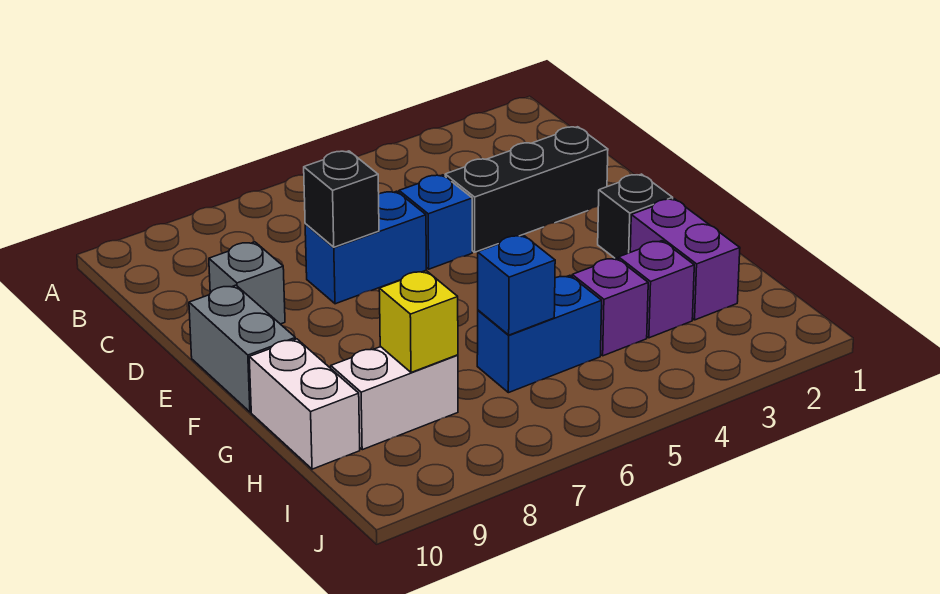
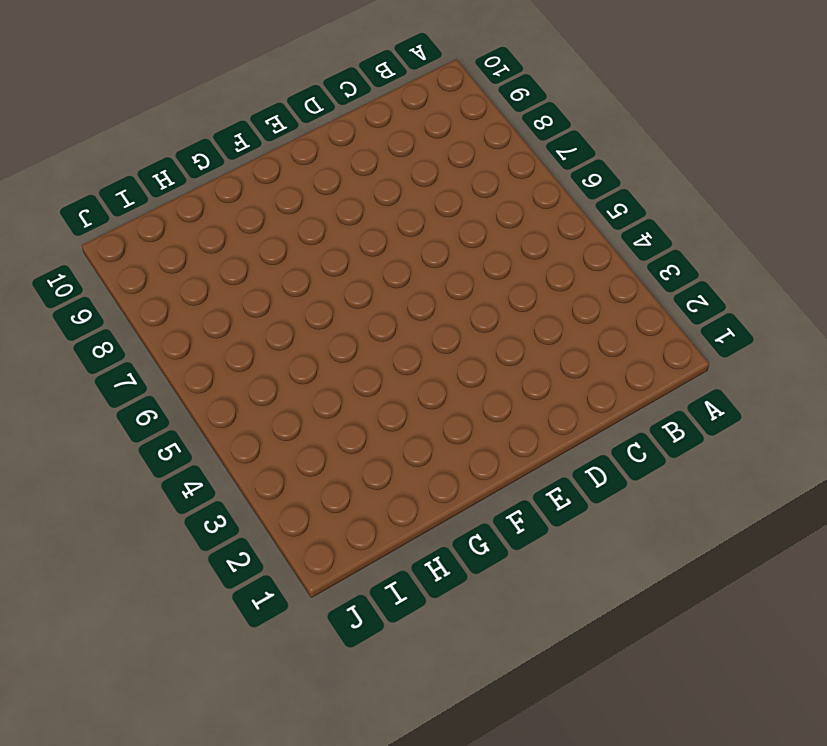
none -> black brick D2:D4 level 1
none -> blue brick D5 level 1
none -> blue brick D6:D7 level 1

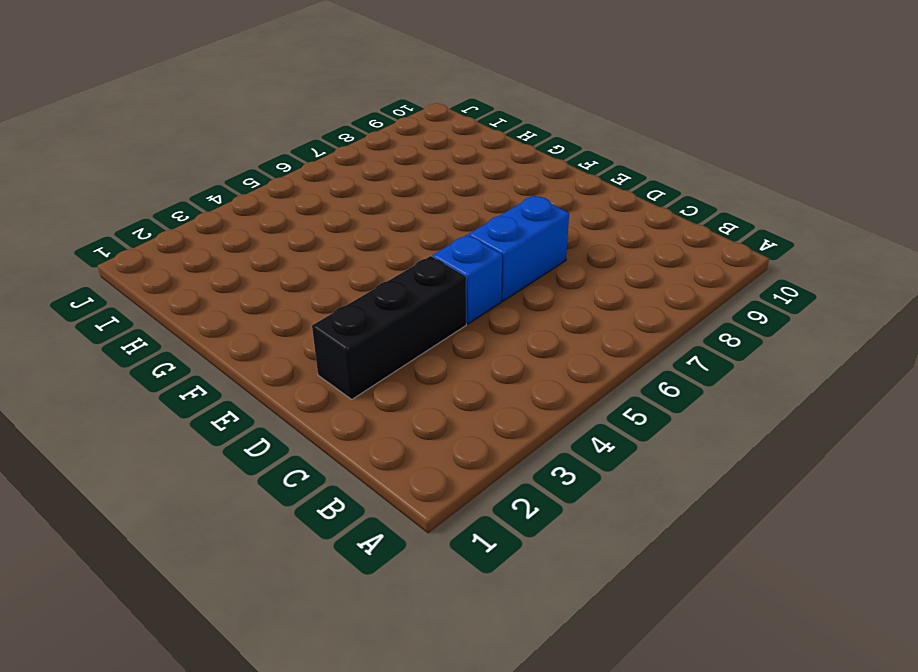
none -> grey brick D9 level 1
none -> grey brick E10:F10 level 1
none -> black brick F2 level 1

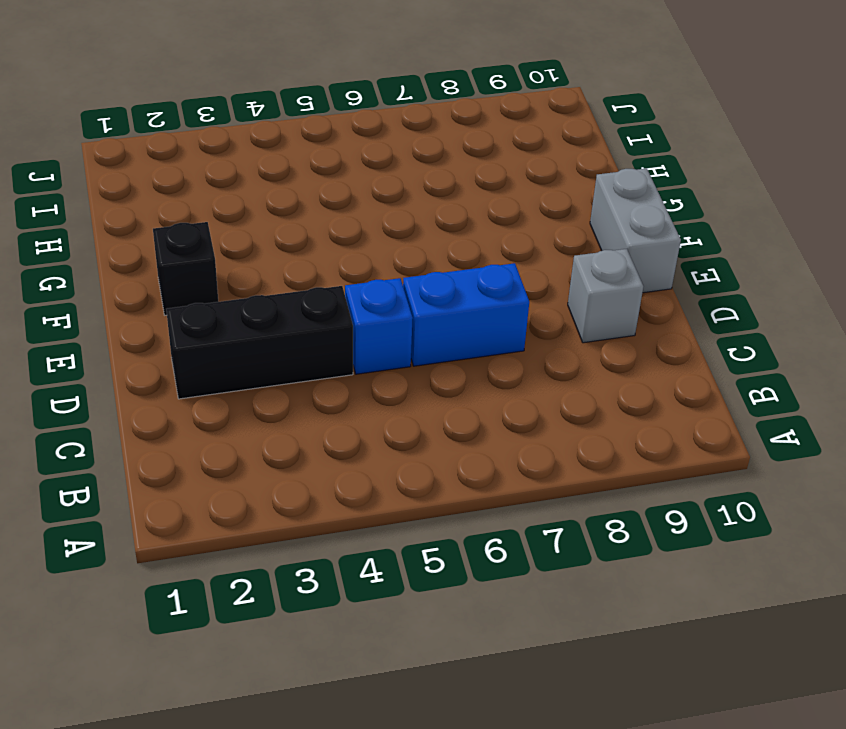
none -> purple brick G2:H2 level 1
none -> white brick G10:H10 level 1
none -> purple brick H3 level 1

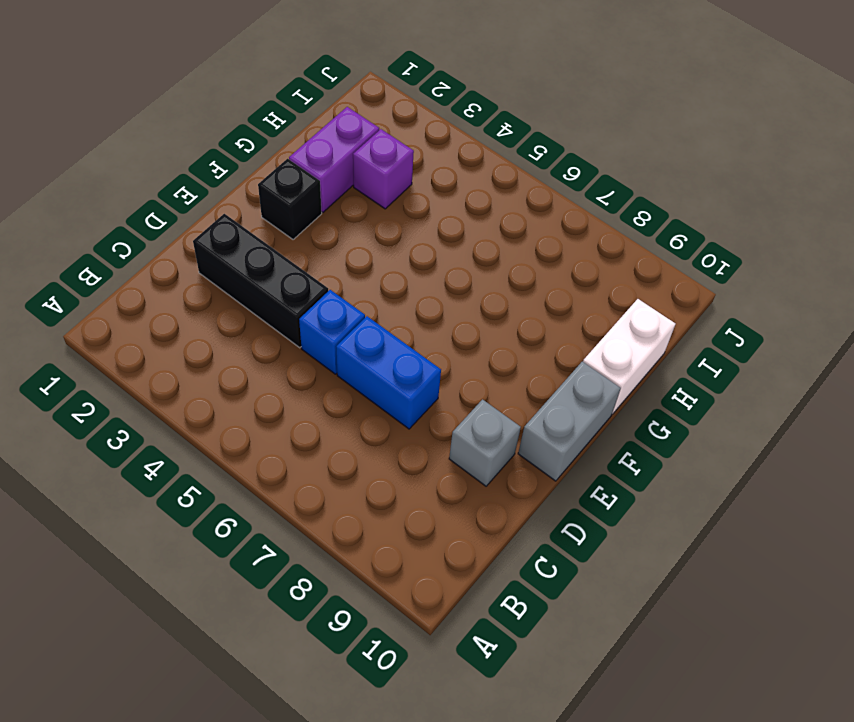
none -> purple brick H4 level 1
none -> blue brick H5:H6 level 1
none -> white brick H8:H9 level 1

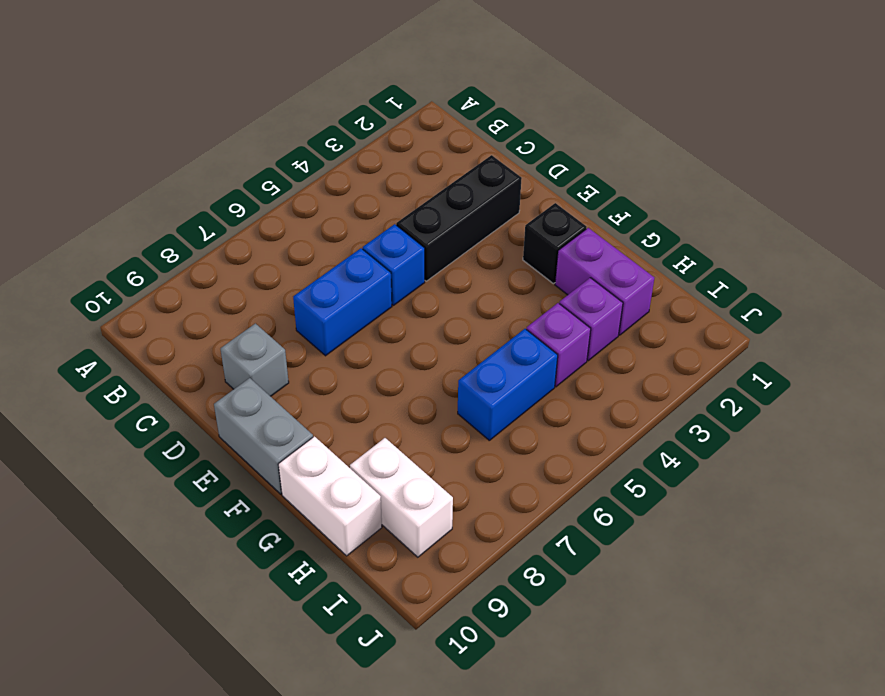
white brick H9:I9 level 1 -> white brick H8:H9 level 1
none -> black brick D7 level 2
none -> blue brick H6 level 2
none -> yellow brick H8 level 2

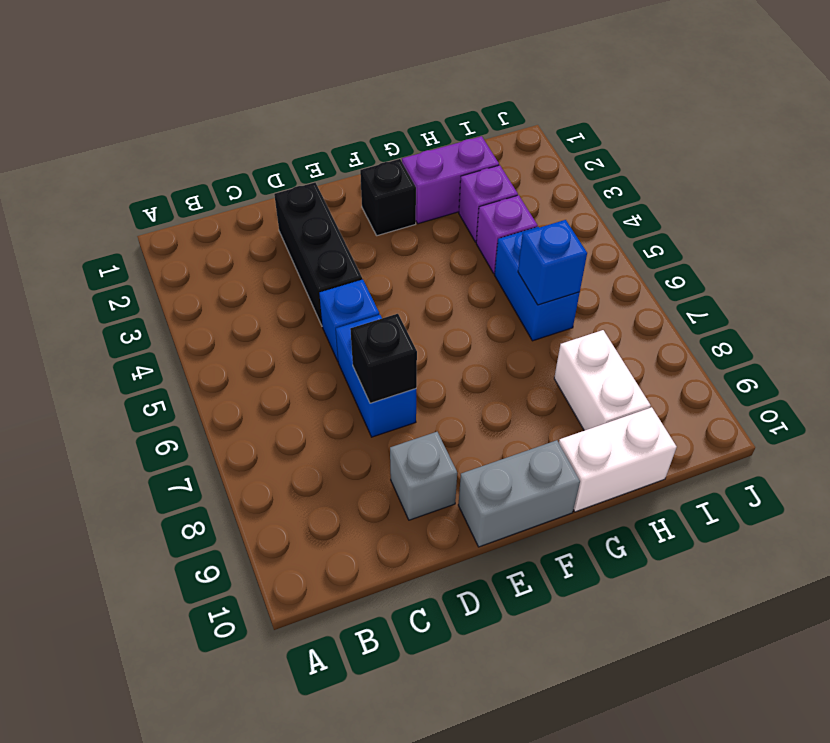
none -> yellow brick H8 level 2

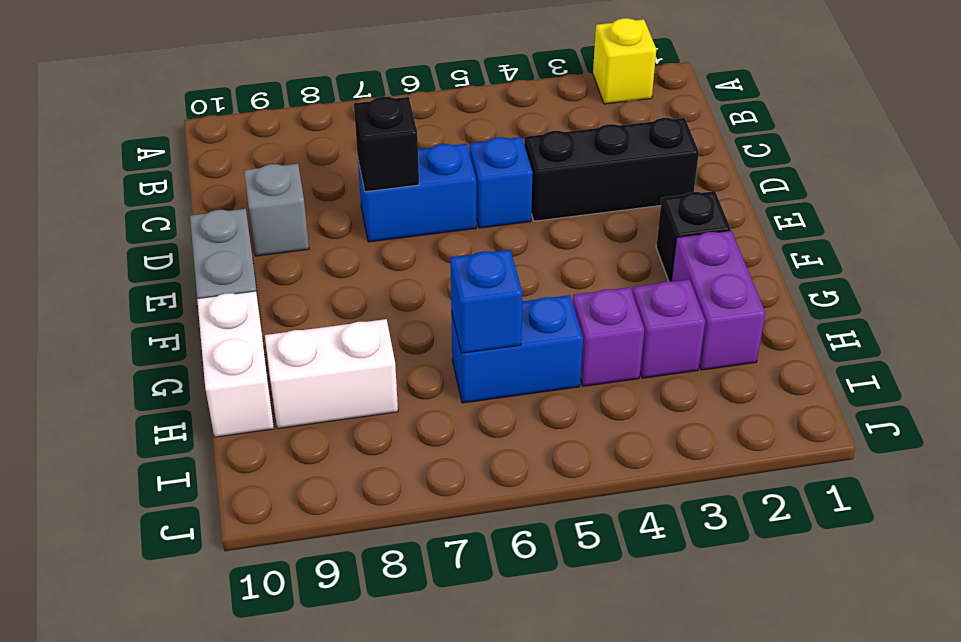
yellow brick A2 level 1 -> yellow brick H8 level 2

